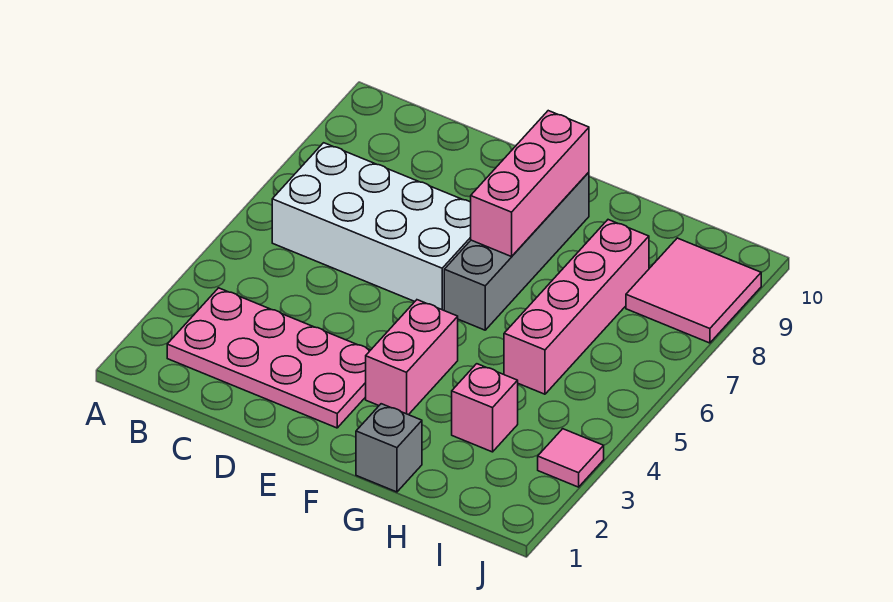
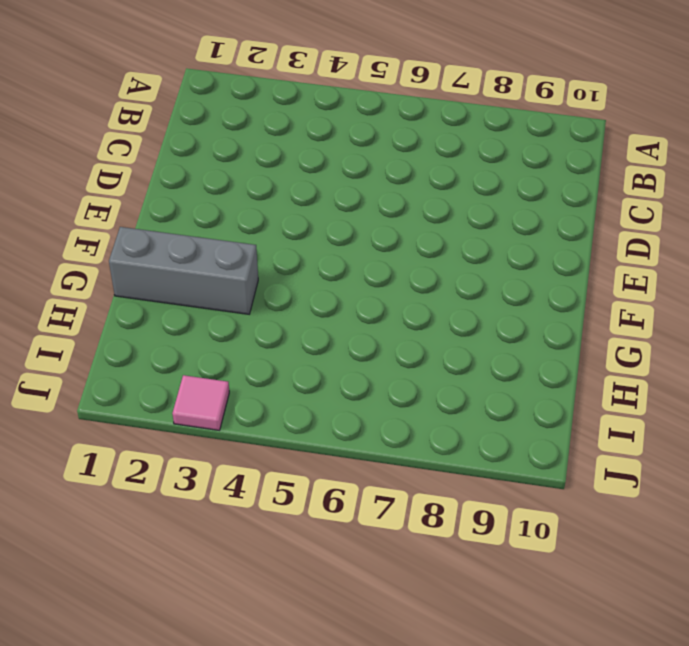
grey brick G1:G3 level 1 -> grey brick G1 level 1
none -> pink plate B2:E3 level 1
none -> white brick B6:E7 level 1

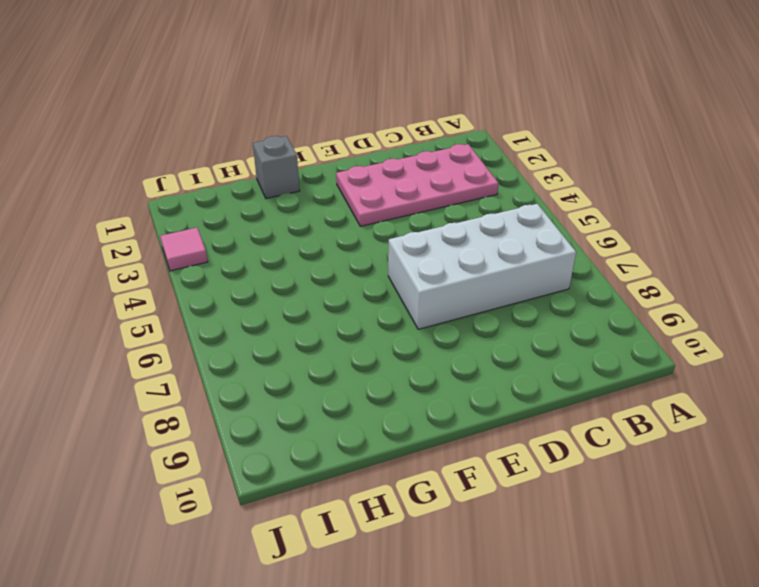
none -> pink brick F3:F4 level 1
none -> grey brick F6:F9 level 1

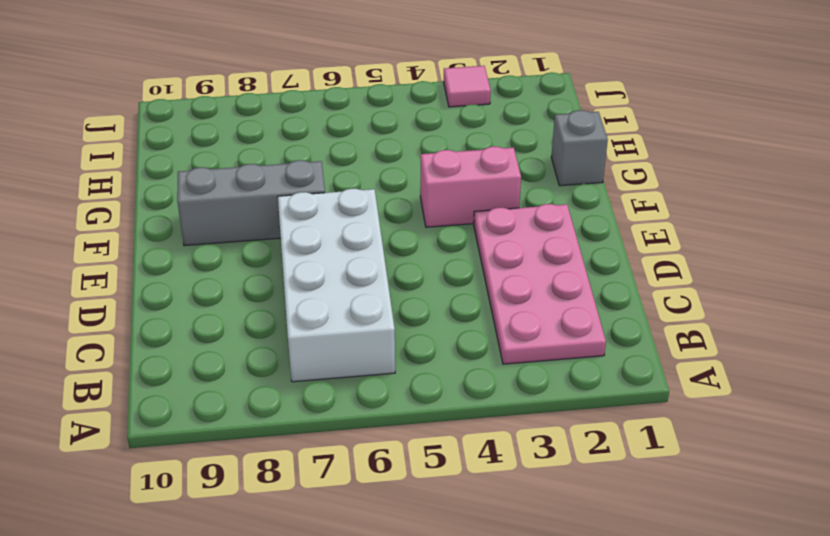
grey brick F7:F9 level 1 -> grey brick F6:F9 level 1
none -> pink brick H3 level 1
none -> pink brick H5:H8 level 1

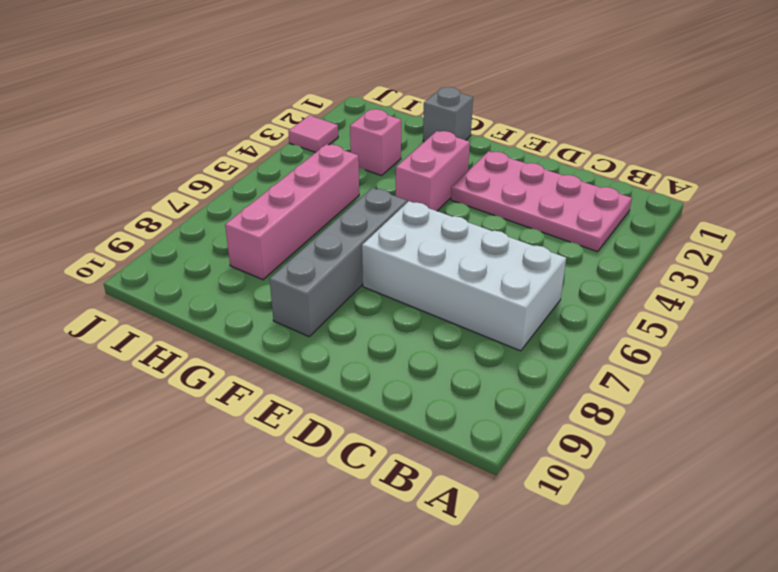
none -> pink tile I8:J9 level 1
none -> pink brick F7:F9 level 2

